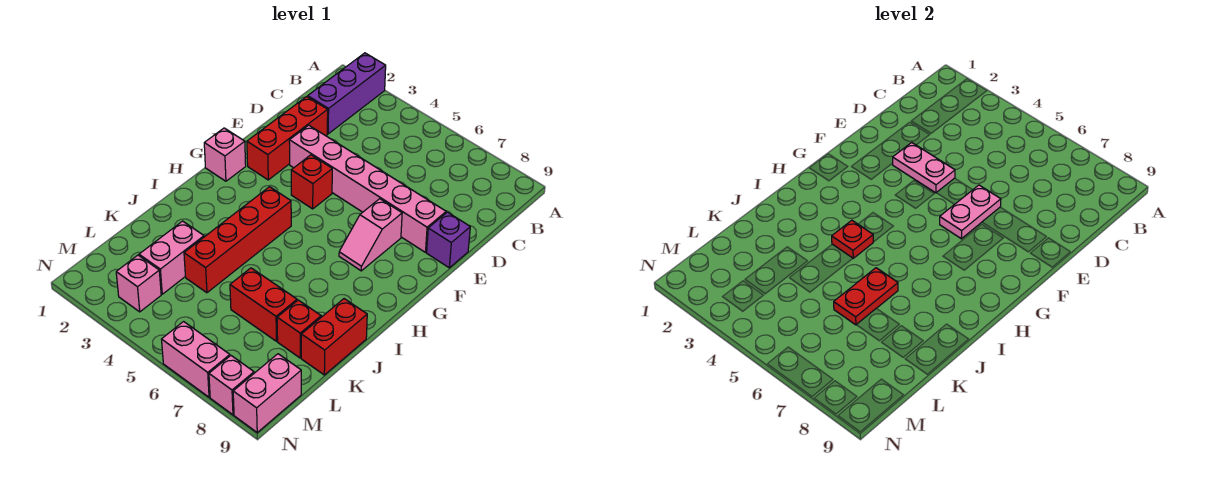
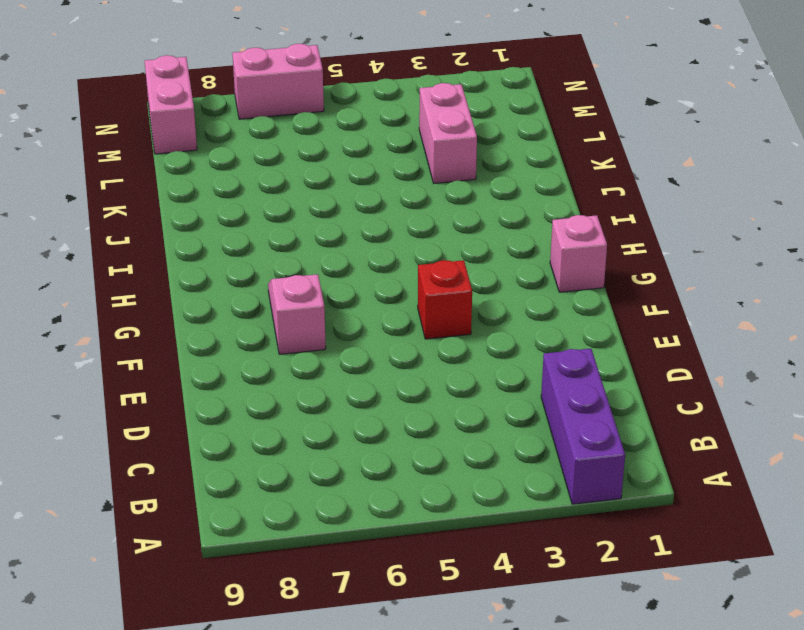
none -> red brick D2:F2 level 1
none -> pink brick E3:E8 level 1
none -> purple brick E9 level 1

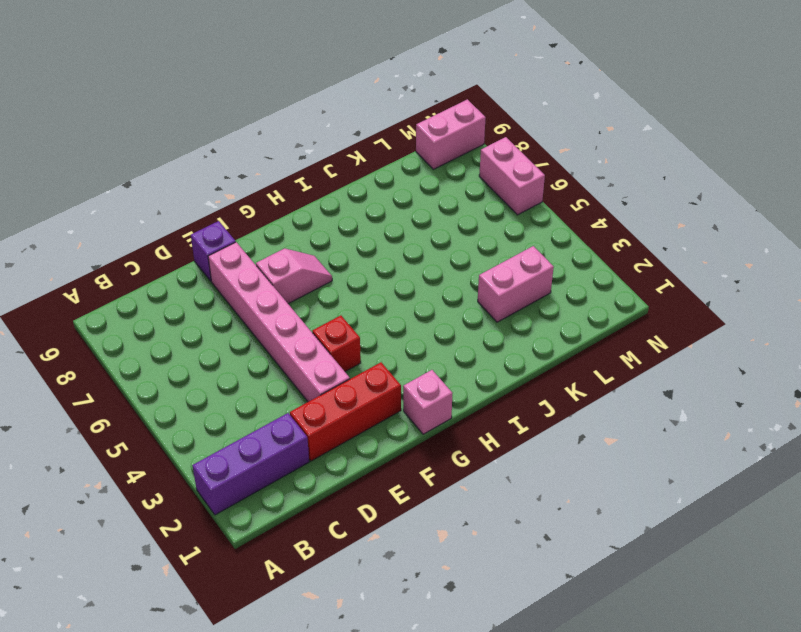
none -> red brick H4:K4 level 1
none -> red brick J9:K9 level 1
none -> red brick K6:K7 level 1

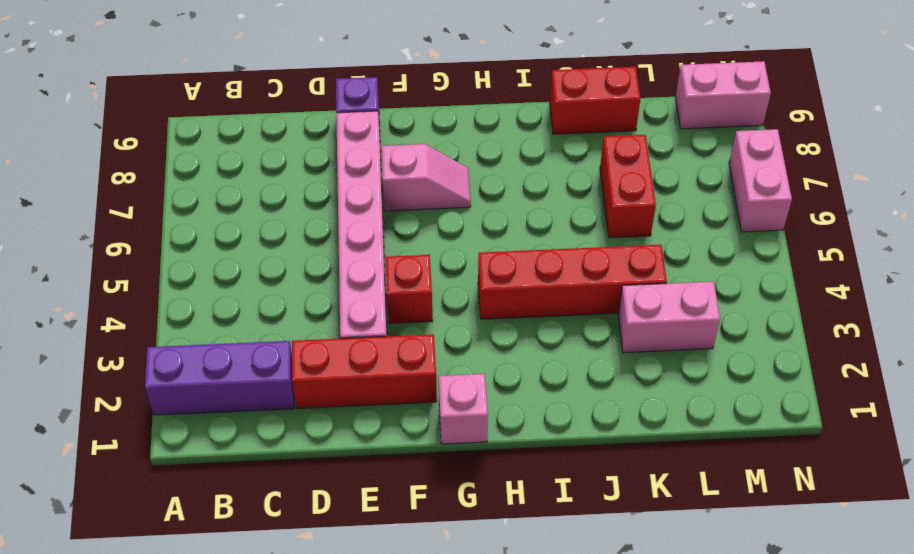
none -> red brick K8 level 1
none -> pink brick M3 level 1
none -> pink brick N8 level 1

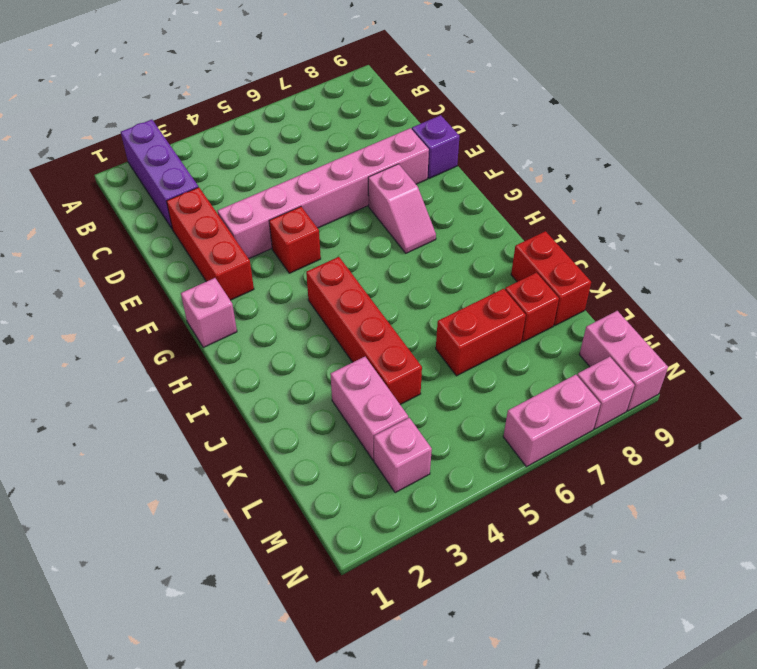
none -> pink plate E3:E4 level 2
none -> pink plate E6:F6 level 2
none -> red plate I4 level 2

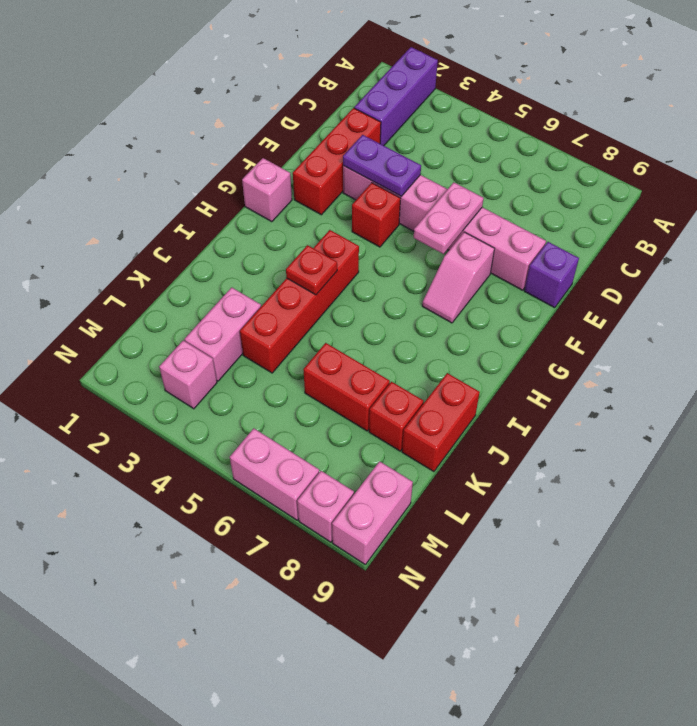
purple plate E3:E4 level 2 -> pink plate E3:E4 level 2
none -> red plate J6:K6 level 2

